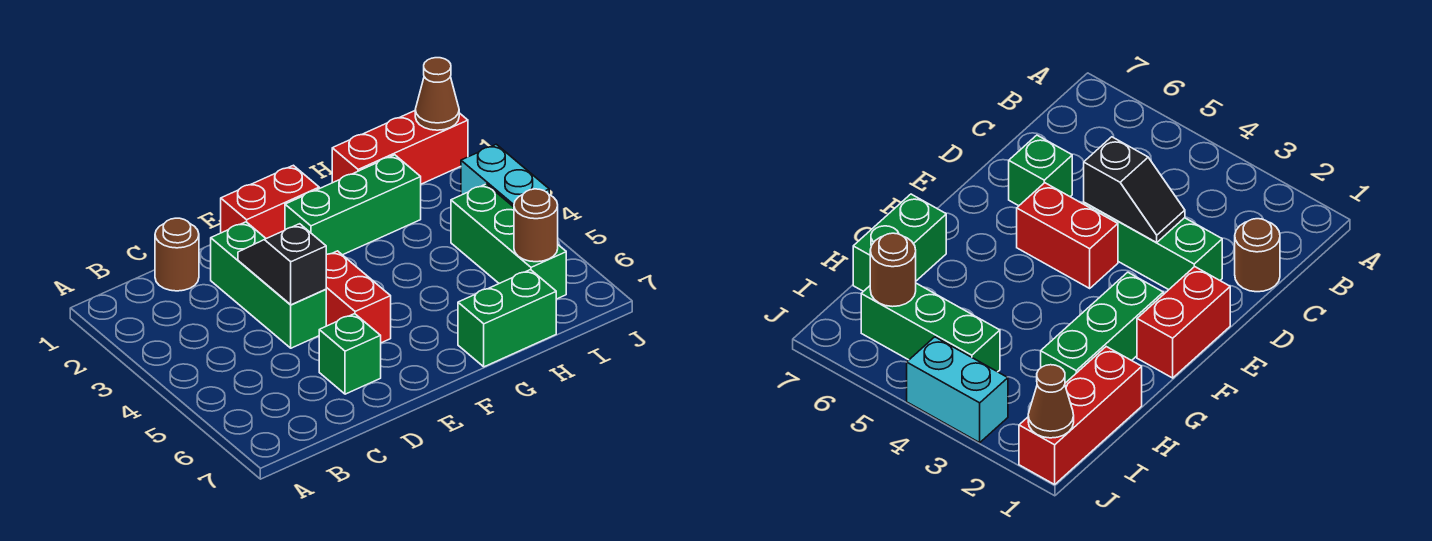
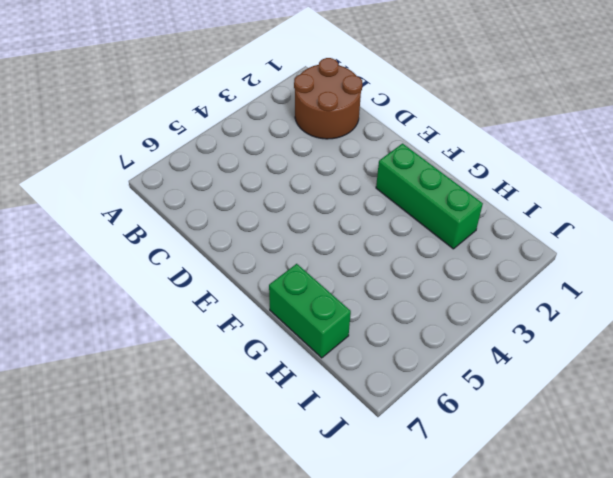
brown round brick B1:C2 level 1 -> brown round brick C1 level 1
none -> green brick D2:D4 level 1
none -> green brick D6 level 1
none -> red brick E1:F1 level 1

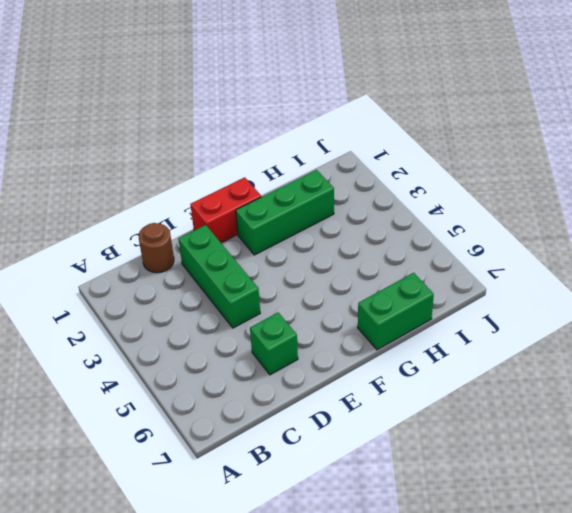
none -> red brick E4:E5 level 1
none -> red brick H1:J1 level 1
none -> green brick I4:I6 level 1

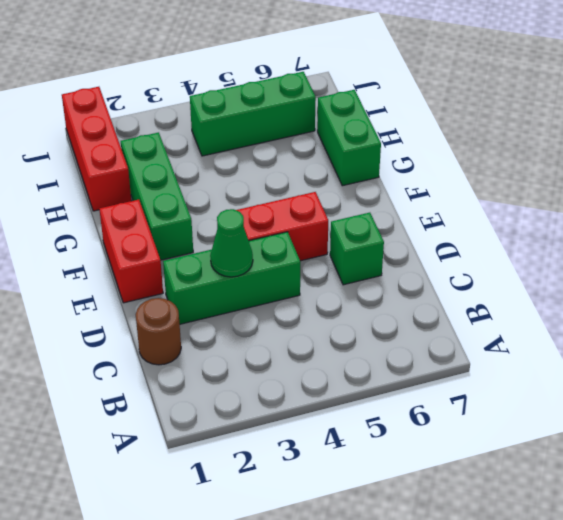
green cone D3 level 2 -> black slope D3:D4 level 2 top 4
none -> cyan brick J3:J4 level 1
none -> brown round brick I6 level 2
none -> brown cone J1 level 2

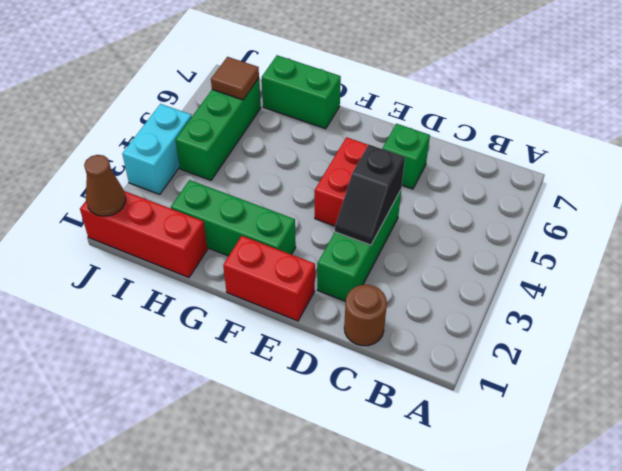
brown tile I6 level 2 -> brown round brick I6 level 2

